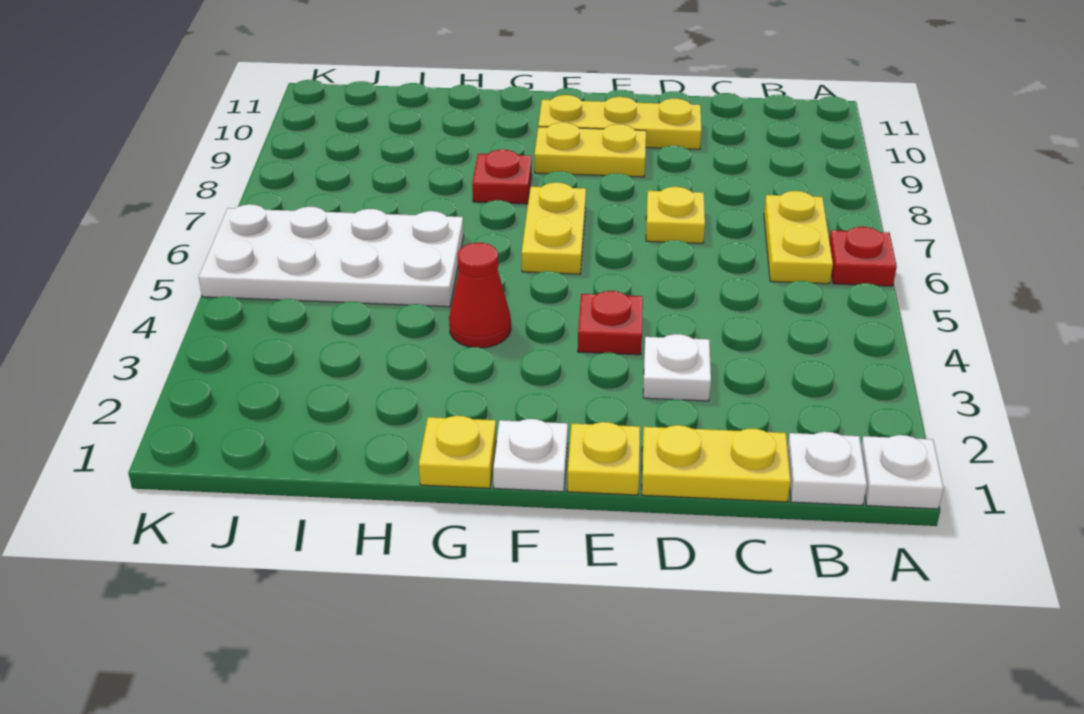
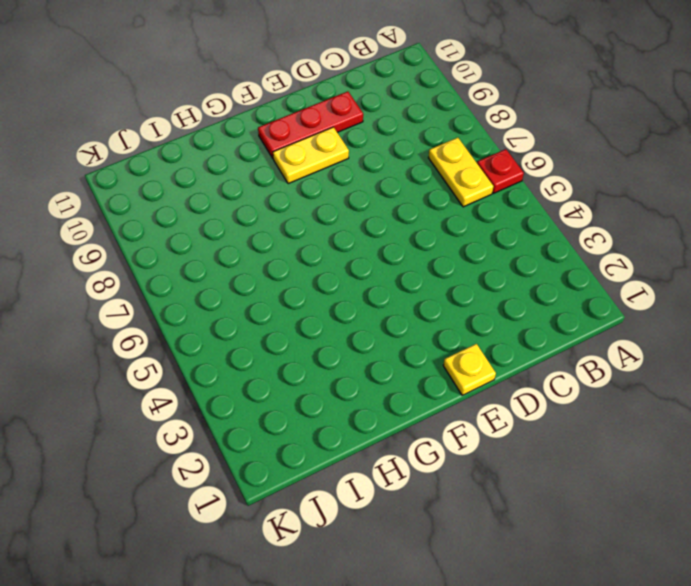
red plate D10:F10 level 1 -> yellow plate D10:F10 level 1
none -> white plate A1 level 1
none -> white plate B1 level 1
none -> yellow plate C1:D1 level 1

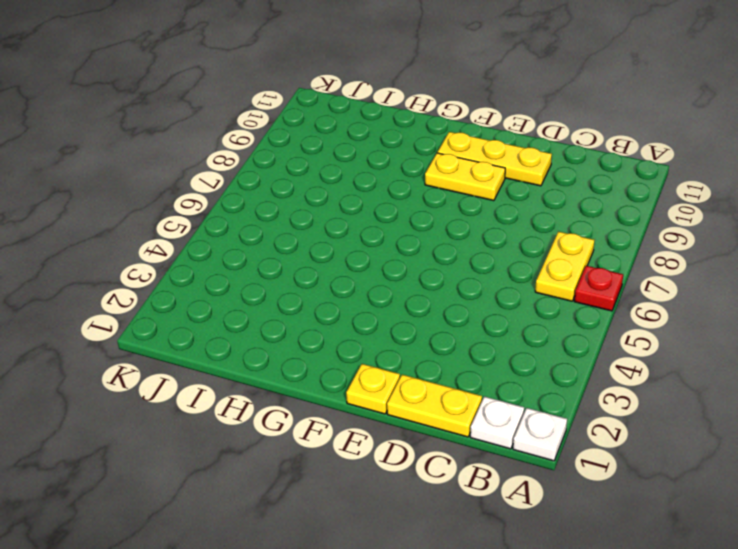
none -> white plate D3 level 1
none -> yellow plate D7 level 1
none -> red plate E4 level 1

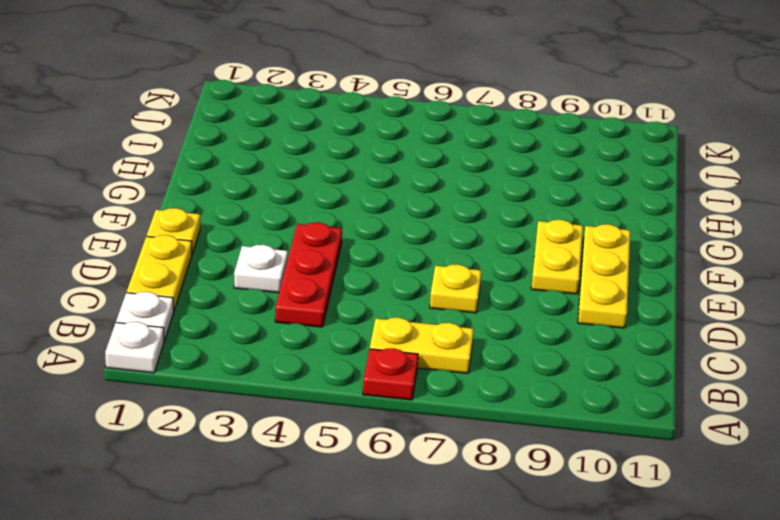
red plate C4:E4 level 1 -> red plate E4 level 1
none -> white plate F1 level 1
none -> yellow plate F6:F7 level 1
none -> yellow plate G1 level 1

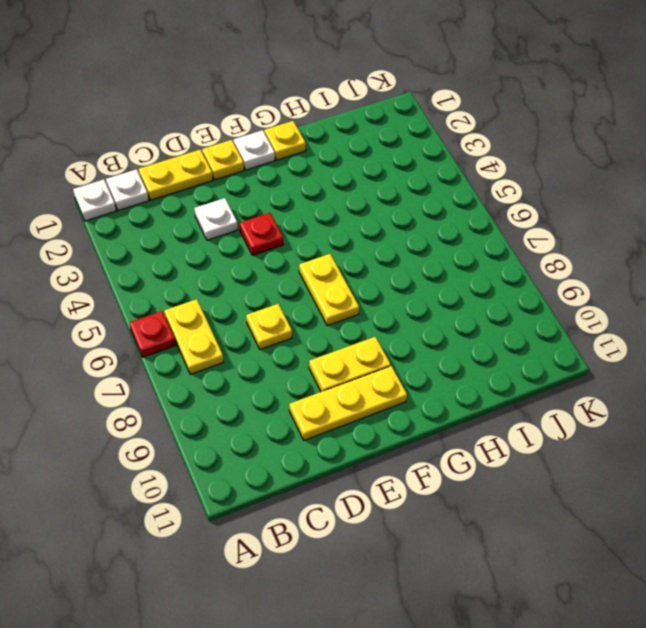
none -> red cone G4 level 1
none -> red plate G8 level 1
none -> white plate H5:K6 level 1

